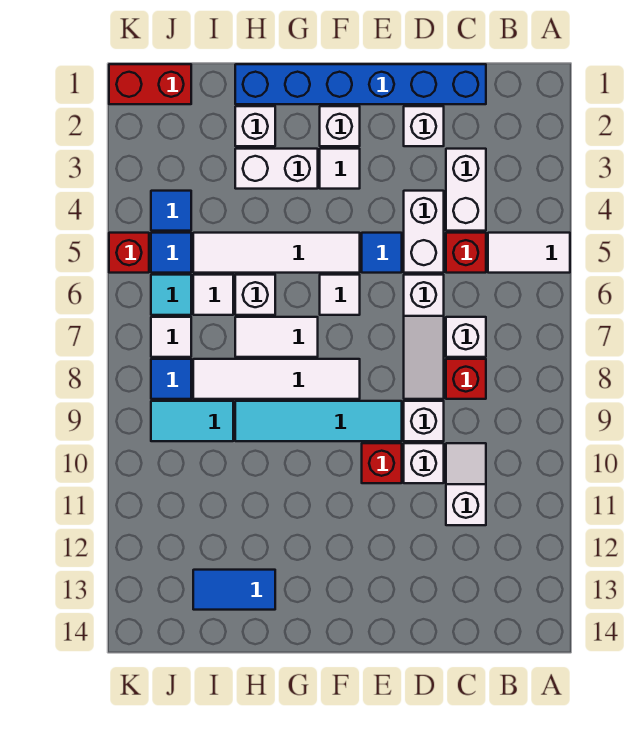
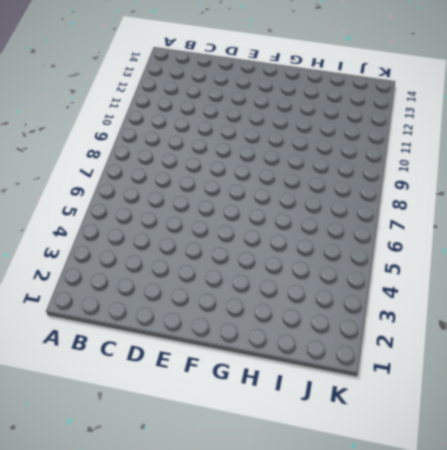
none -> white tile A5:B5 level 1
none -> blue brick C1:H1 level 1
none -> white brick C3:C4 level 1
none -> red brick C5 level 1

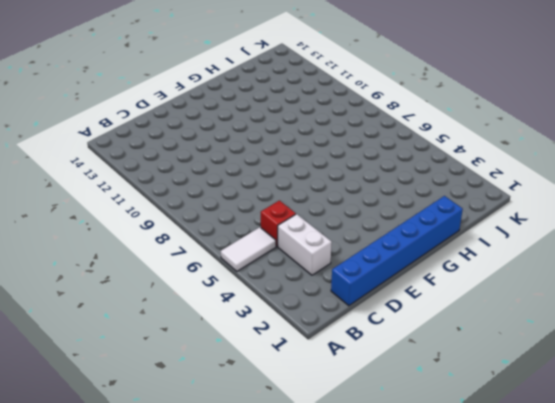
none -> white brick C7 level 1
none -> red brick C8 level 1
none -> white slope C10:C11 level 1 top 11
none -> white brick D2 level 1

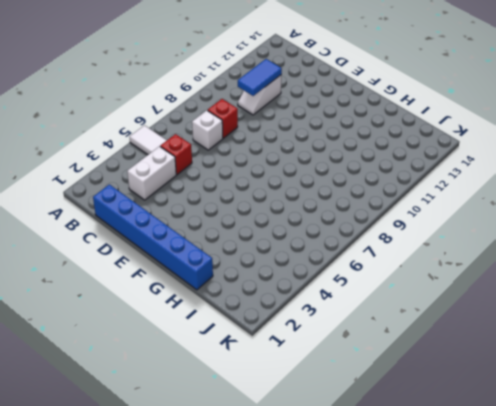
blue tile C10:C11 level 2 -> blue tile H13:I13 level 1
none -> white brick D2 level 1
none -> white brick D4:D5 level 1
none -> white slope D6:D8 level 1 top 6
none -> white brick D9 level 1

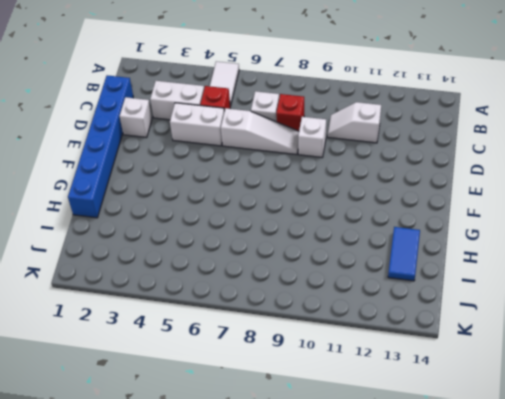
none -> white brick D10 level 1
none -> blue tile E5 level 1
none -> cyan tile E9:H9 level 1
none -> red brick E10 level 1

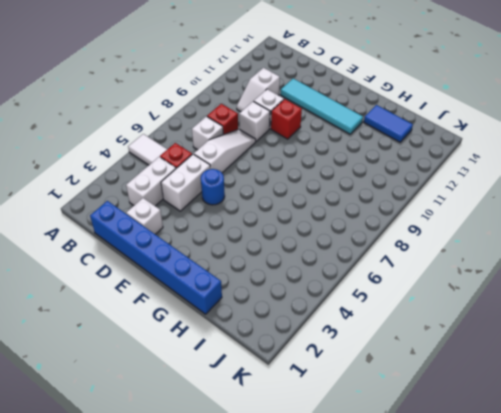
cyan tile D12:G12 level 1 -> cyan tile E9:H9 level 1
blue round brick E5 level 1 -> blue tile E5 level 1
none -> white brick F2 level 1
none -> white tile F3 level 1
none -> white tile F5:I5 level 1
none -> white tile F6 level 1

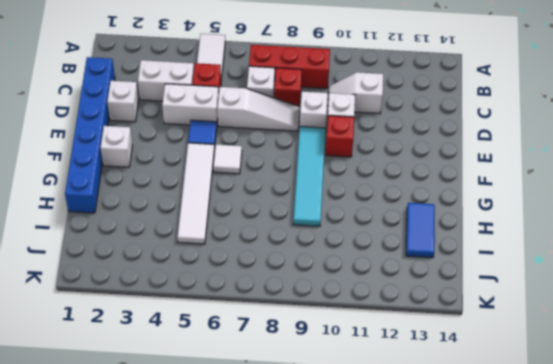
red brick B7:B9 level 1 -> none
none -> white tile F3 level 1
none -> white tile F8:I8 level 1
none -> white brick G3:H3 level 1
none -> white tile G7:H7 level 1

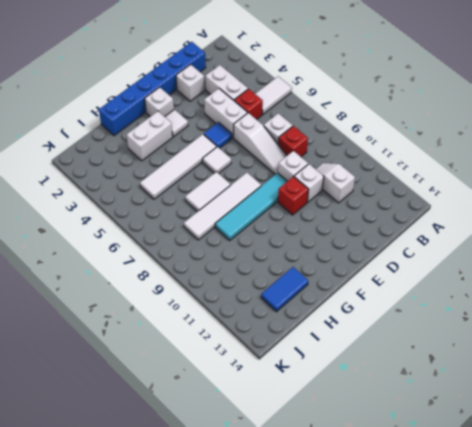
none -> white brick H2 level 1
none -> white brick H6 level 1
none -> white tile I6 level 1
none -> cyan tile I9:J9 level 1

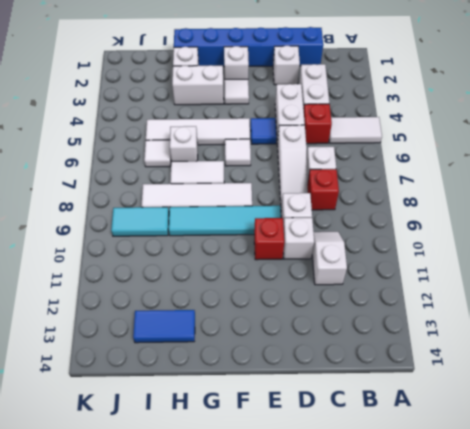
none -> red brick J1:K1 level 1
none -> blue tile J4 level 1
none -> blue tile J5 level 1
none -> cyan tile J6 level 1

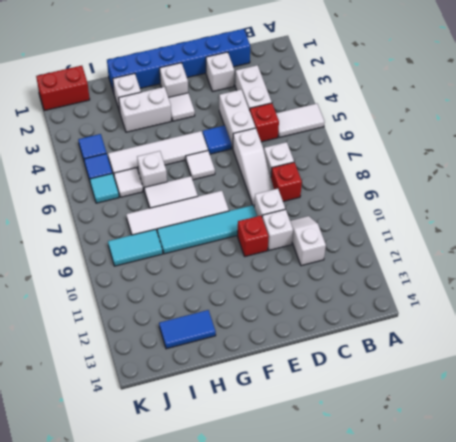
none -> white tile J7 level 1
none -> blue tile J8 level 1
none -> red brick K5 level 1

